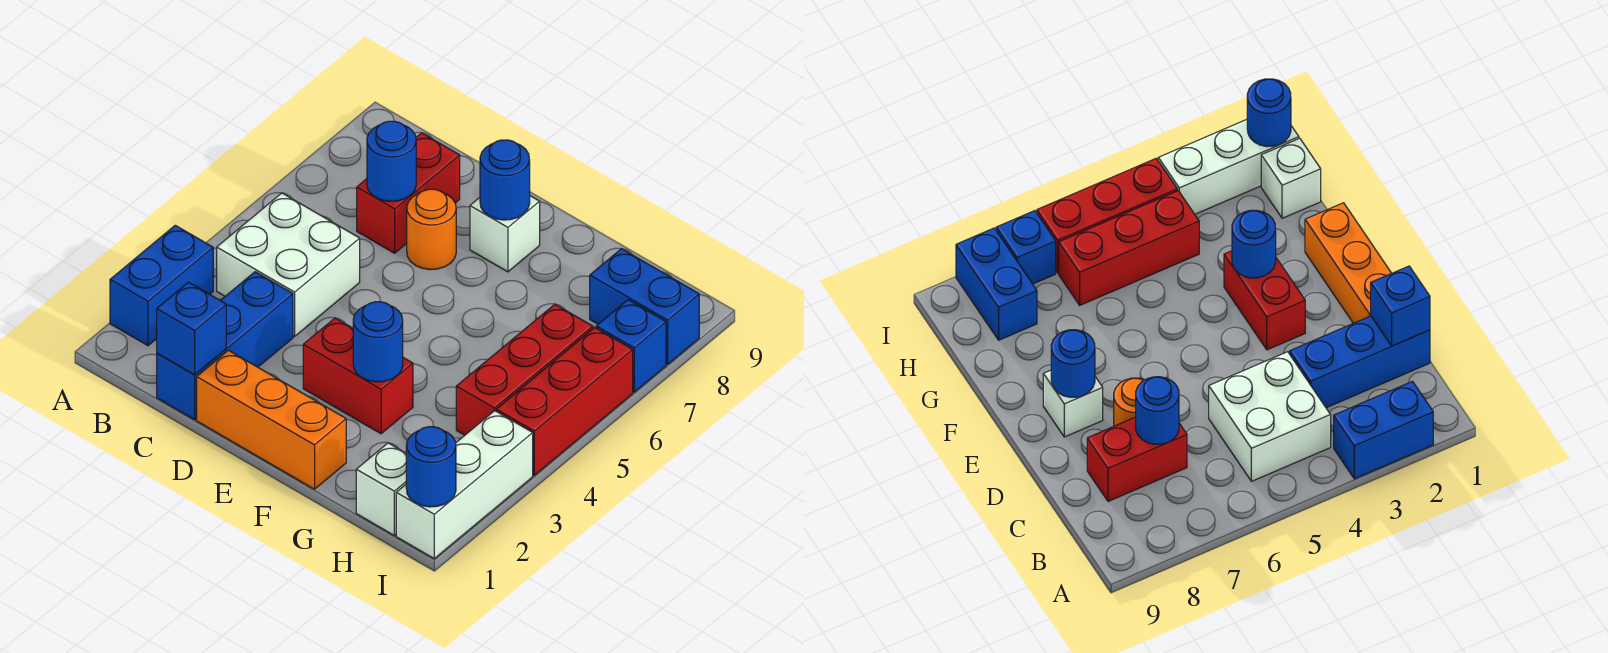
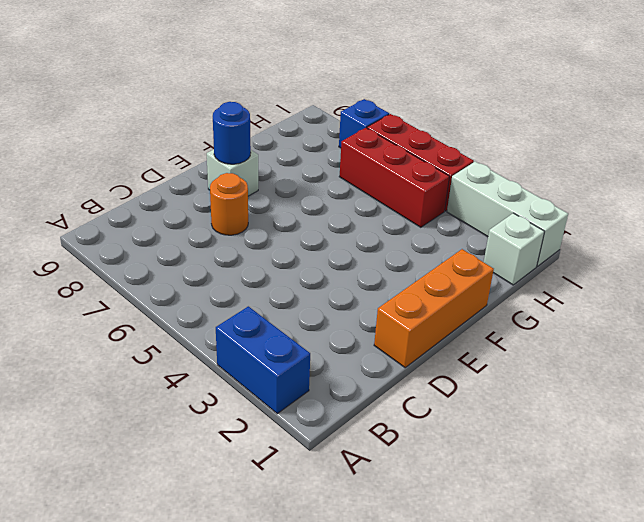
none -> white brick B4:C5 level 1
none -> blue brick C1:C3 level 1
none -> red brick C7:C8 level 1

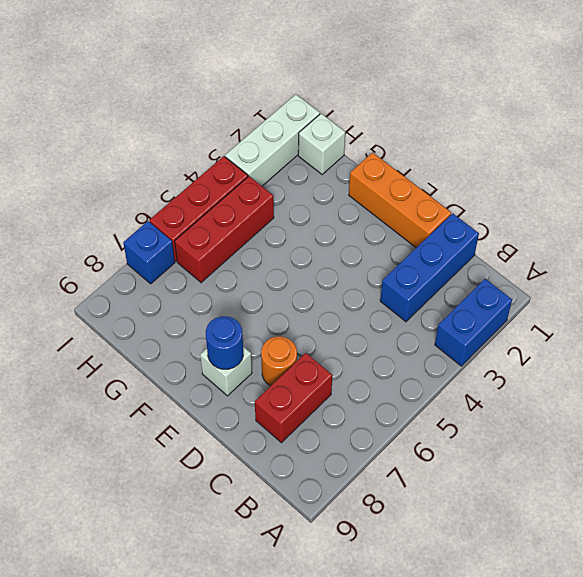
none -> white brick B4:C5 level 1
none -> red brick E3:F3 level 1
none -> blue brick H8:I8 level 1

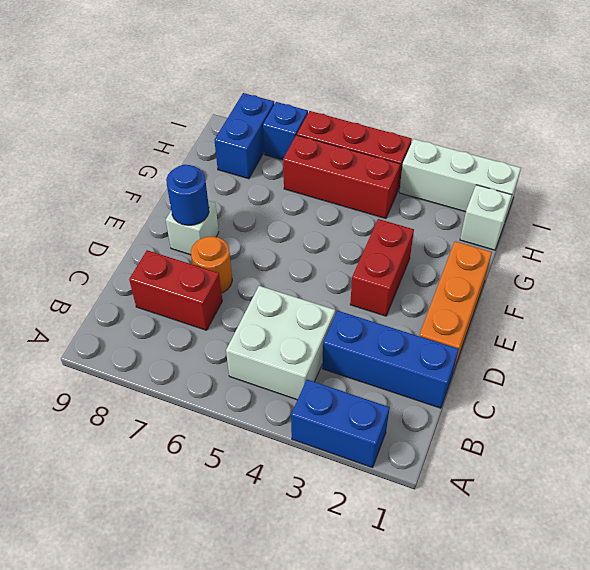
none -> blue brick C1 level 2
none -> blue round brick C7 level 2
none -> blue round brick F3 level 2

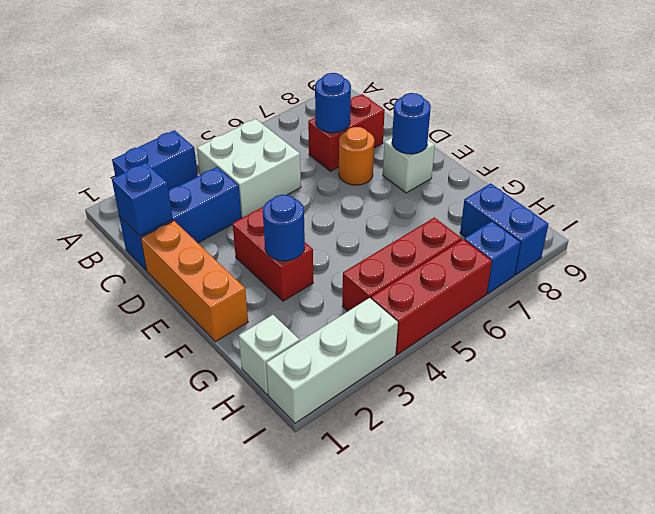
none -> blue round brick I1 level 2

